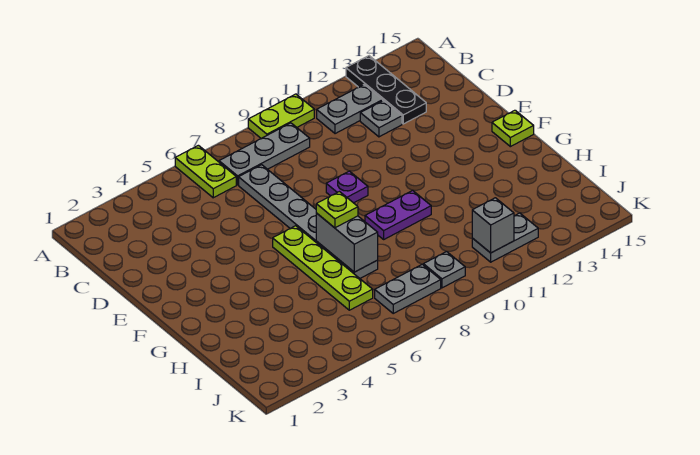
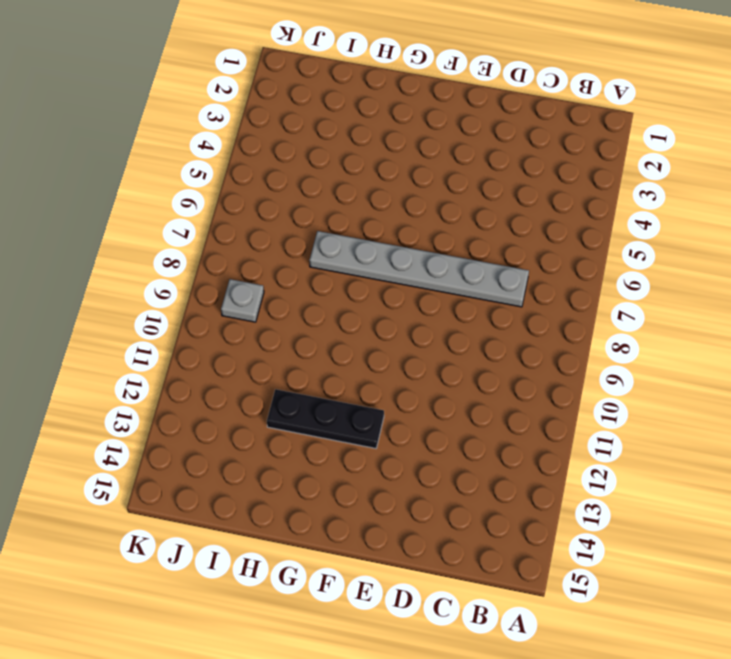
black plate F12:H12 level 1 -> black plate A13:C13 level 1
none -> lime plate A6:B6 level 1
none -> lime plate A9:A10 level 1
none -> grey plate B7:B9 level 1

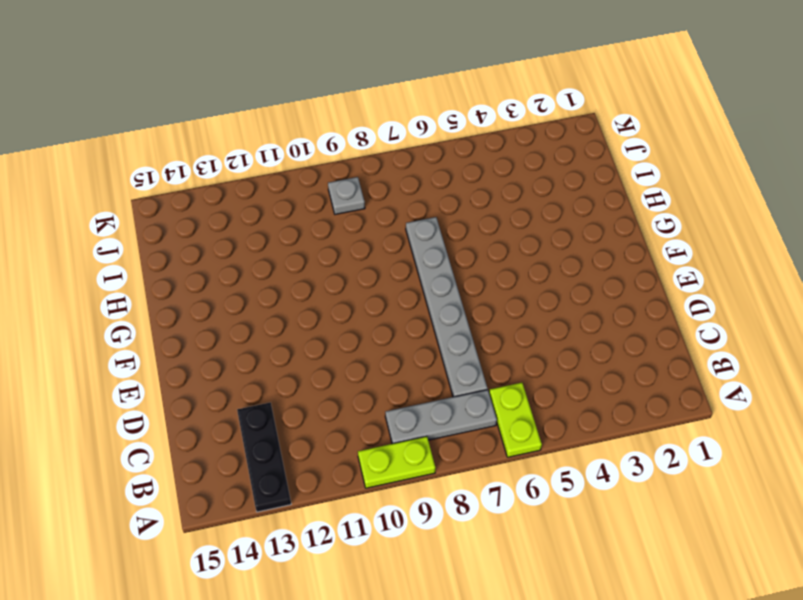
none -> grey plate B11:B12 level 1
none -> grey plate C12 level 1
none -> purple plate E9 level 1

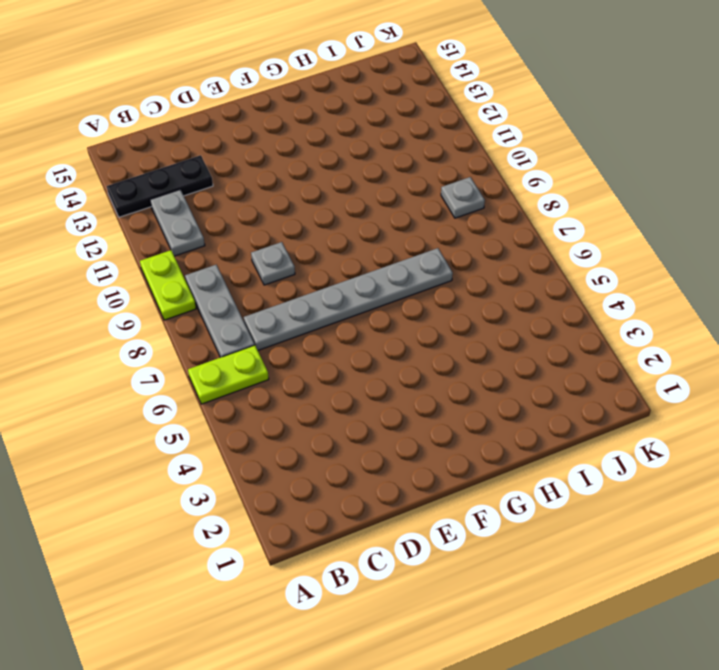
grey plate D9 level 1 -> grey plate C12 level 1
none -> purple plate E9 level 1
none -> lime plate F6:I6 level 1
none -> lime plate F15 level 1

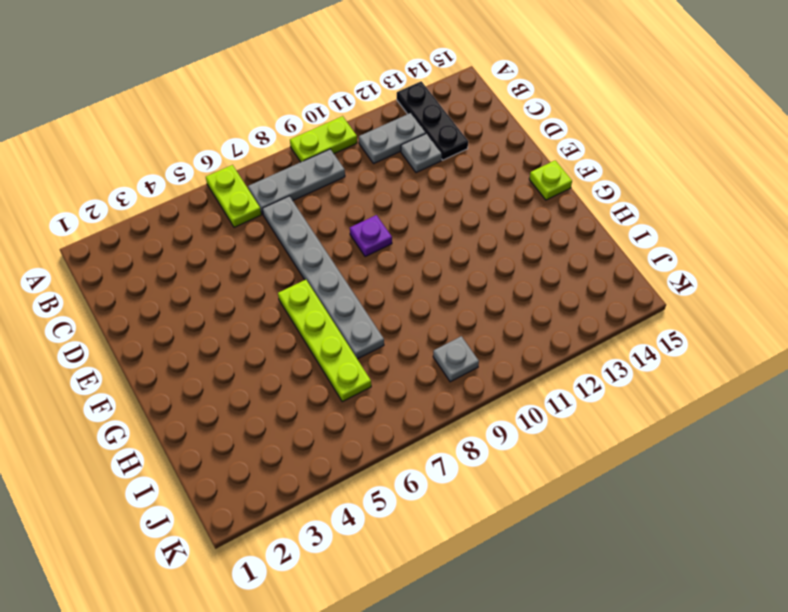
none -> purple plate G9:G10 level 1
none -> grey plate J7:J8 level 1
none -> grey plate J11:J12 level 1

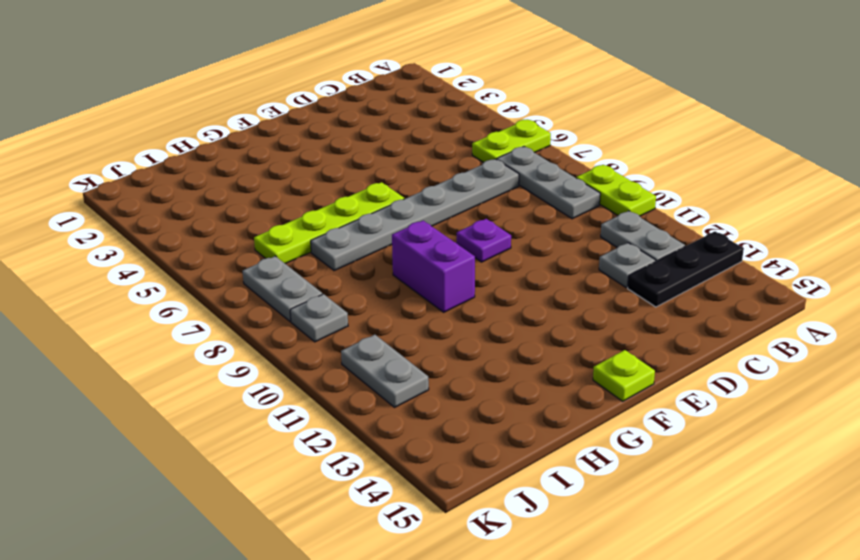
purple brick G9:G10 level 1 -> purple plate G9:G10 level 1
none -> grey brick G7:H7 level 2
none -> grey brick J11 level 2
none -> lime plate G7 level 3

